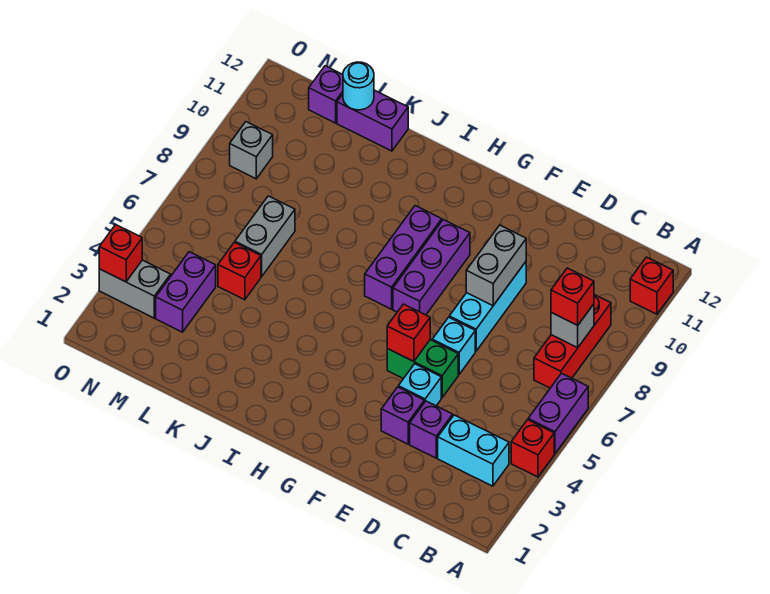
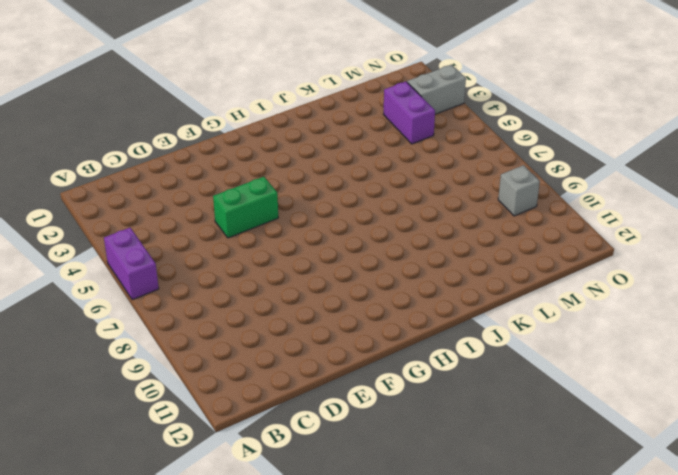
none -> red brick A4 level 1
none -> red brick A11 level 1
none -> cyan brick B3:C3 level 1

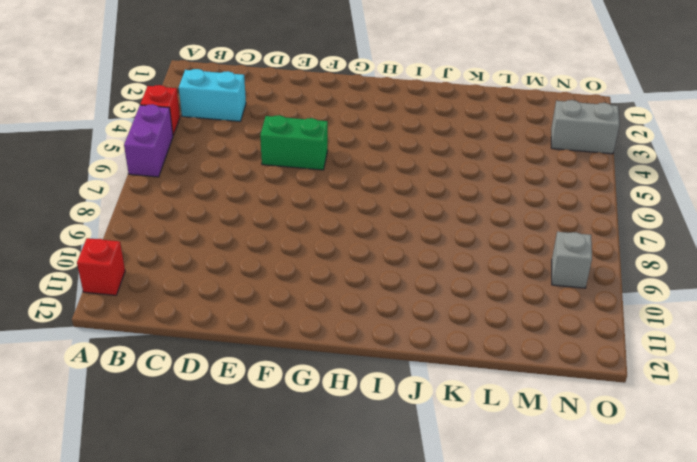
none -> red brick B7:B9 level 1
none -> purple brick D3 level 1
none -> purple brick E3 level 1

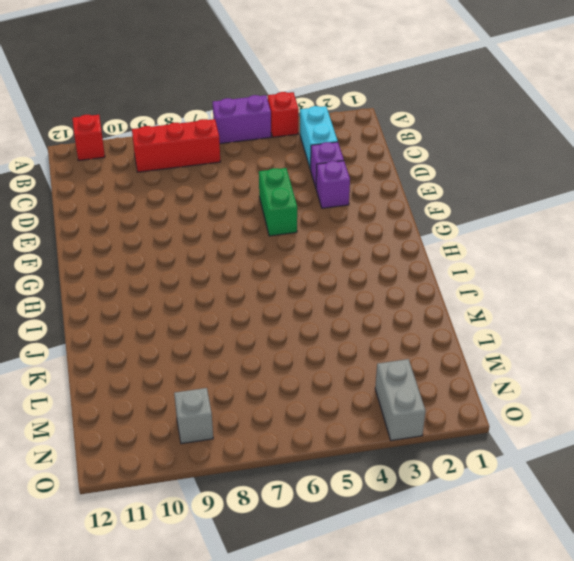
none -> cyan brick E4 level 1
none -> cyan brick E6 level 1
none -> cyan brick E7:E9 level 1

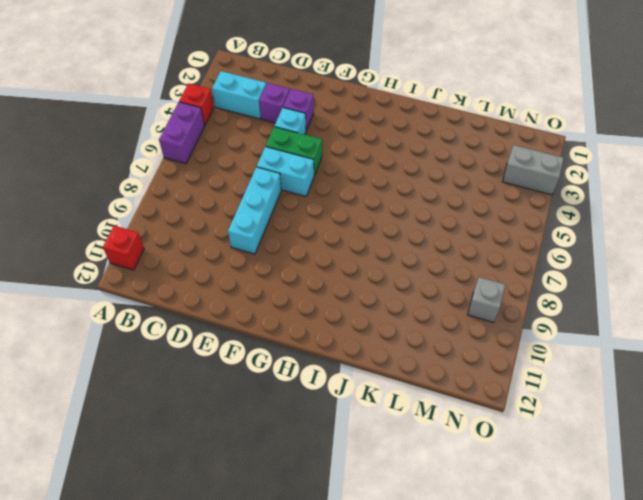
cyan brick E6:F6 level 1 -> cyan brick E6 level 1
none -> red brick B7:B9 level 1
none -> purple brick G7:G9 level 1
none -> purple brick H7:H9 level 1

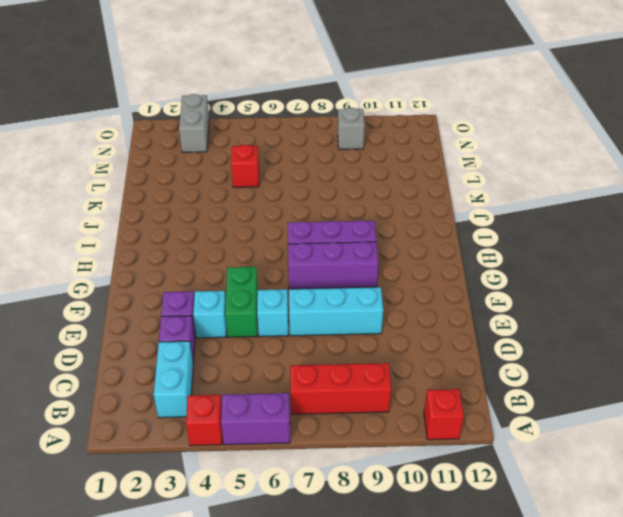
none -> purple brick K12:L12 level 1
none -> grey brick L6:L7 level 1
none -> purple brick M3:M4 level 1

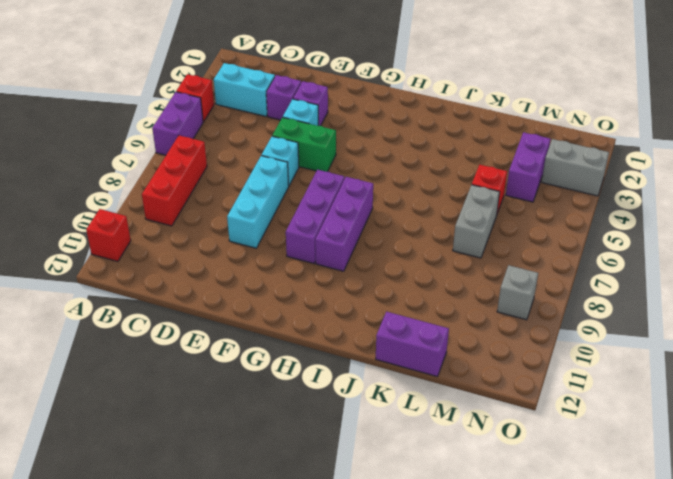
none -> purple brick M12 level 1
none -> grey brick B8 level 2
none -> grey brick E8:E9 level 2

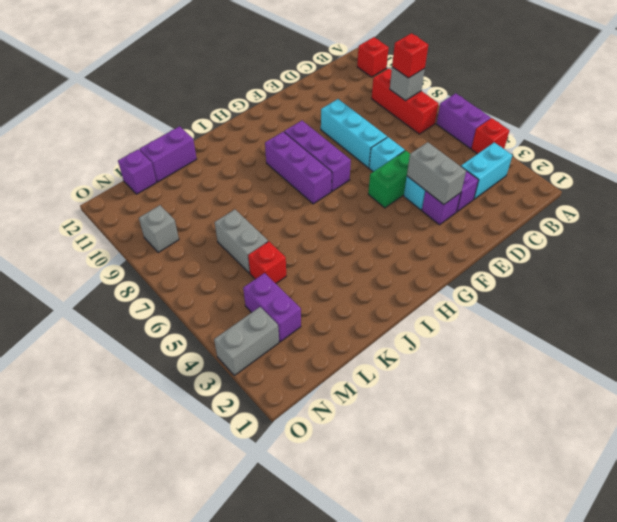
grey brick E3:E4 level 2 -> grey brick E8:E9 level 2
none -> red brick F5 level 2
none -> cyan round brick L12 level 2
none -> red brick O3 level 2

